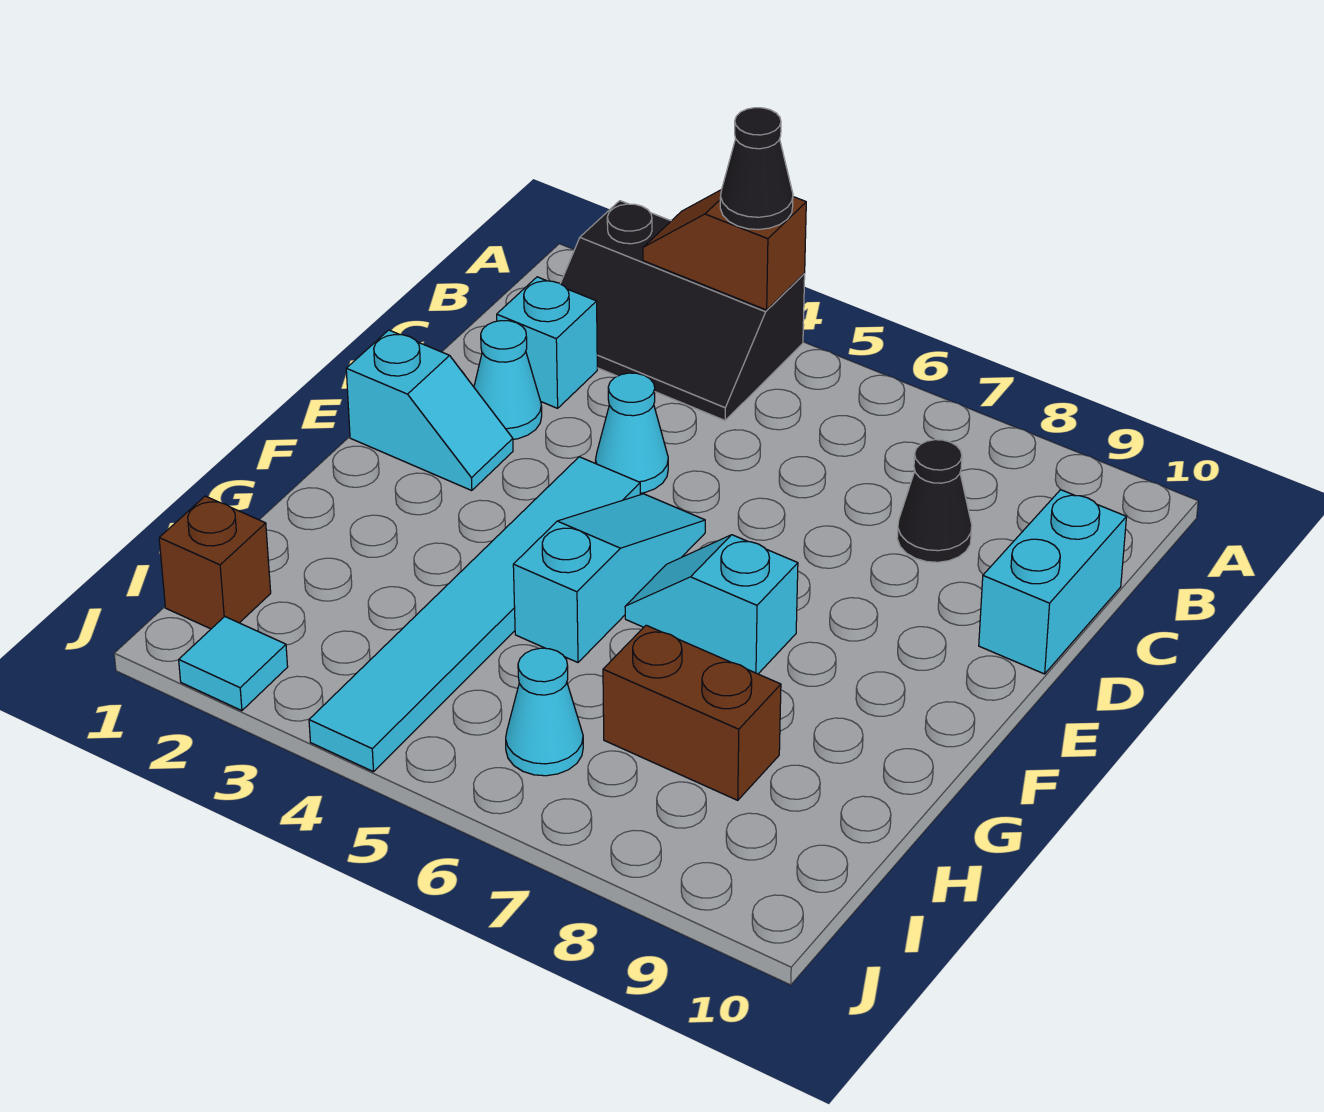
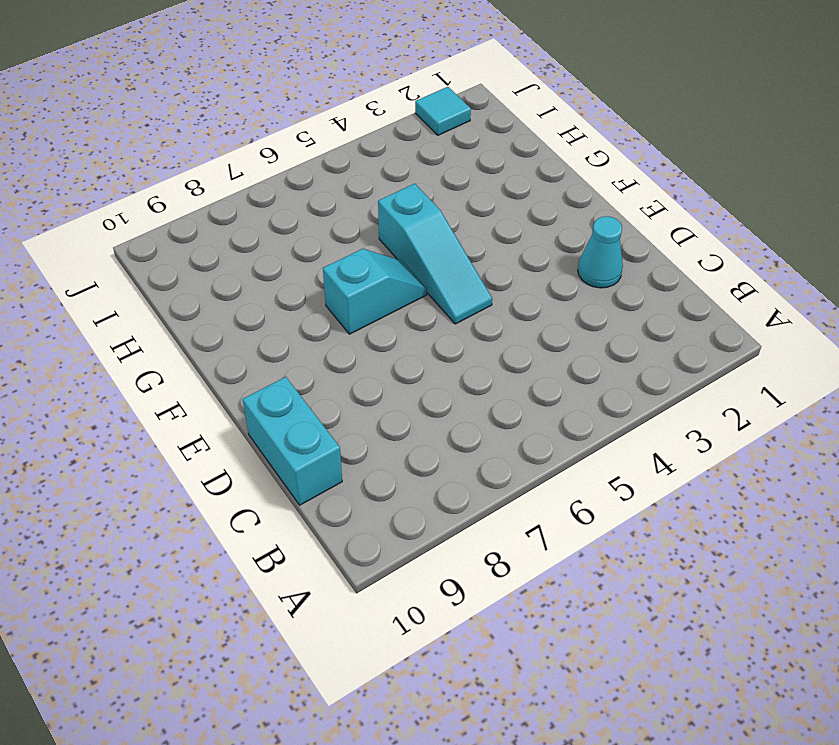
none -> black slope A2:B4 level 1 top A
none -> cyan brick C2 level 1
none -> black cone C8 level 1

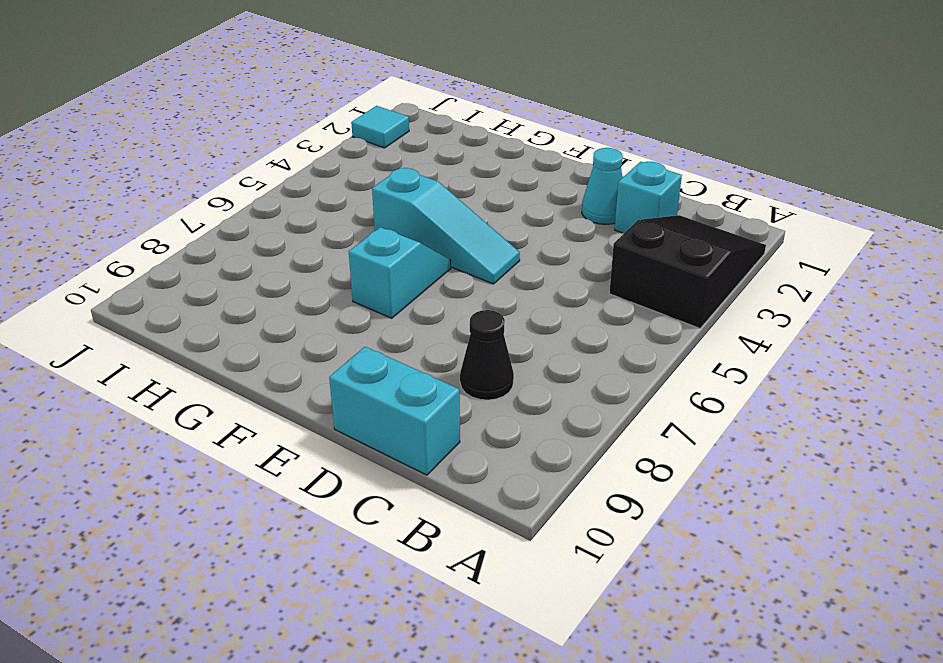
black slope A2:B4 level 1 top 4 -> black slope A2:B4 level 1 top A
none -> cyan cone D4 level 1
none -> cyan slope E1:E2 level 1 top 1
none -> cyan tile E4:J4 level 1

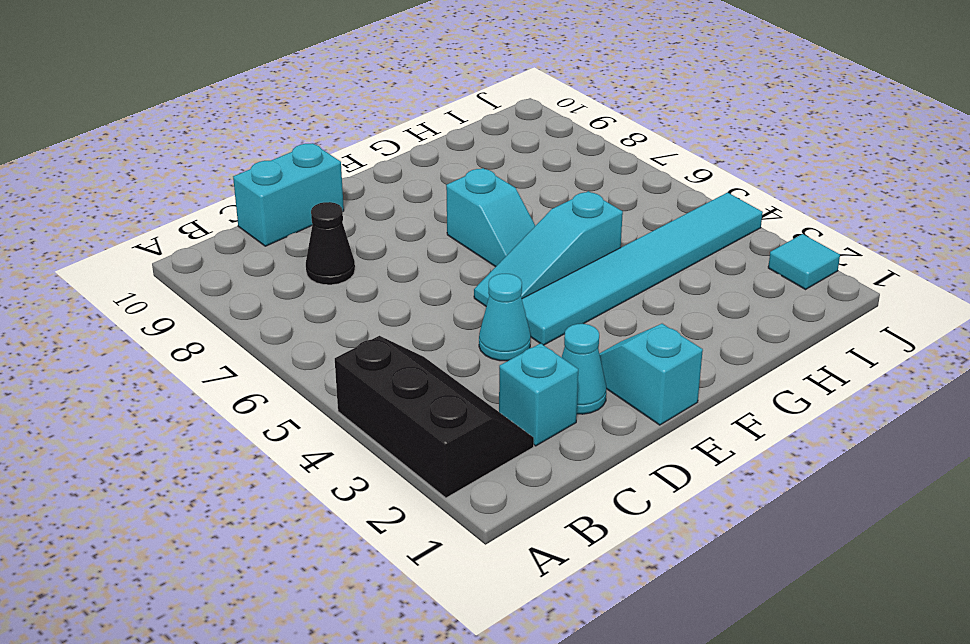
none -> brown brick H7:H8 level 1
none -> brown brick I1 level 1
none -> cyan cone I6 level 1

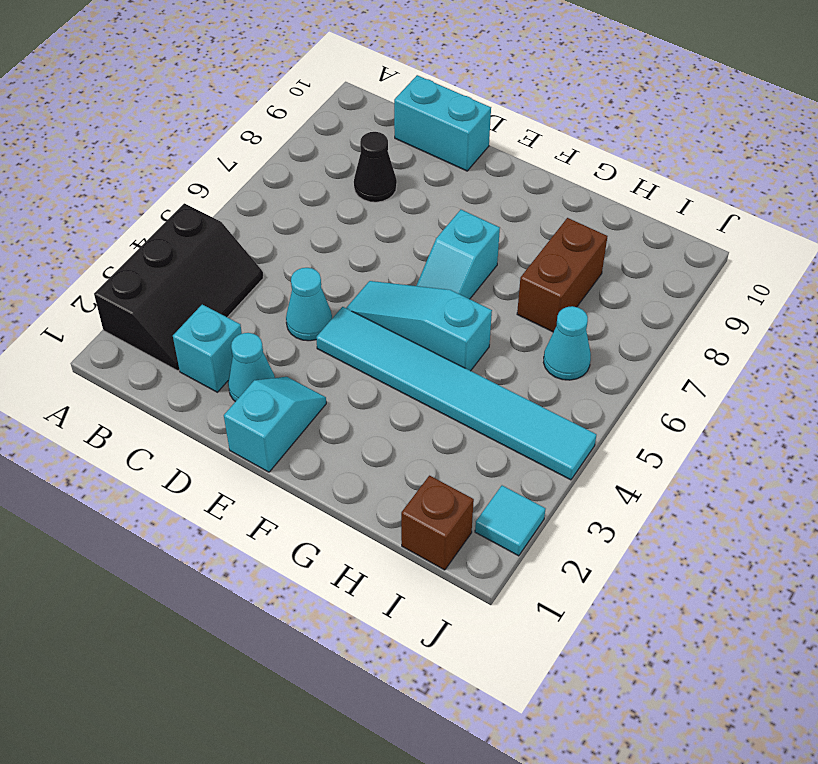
none -> brown slope A3:A4 level 2 top 4
none -> black cone A4 level 3

